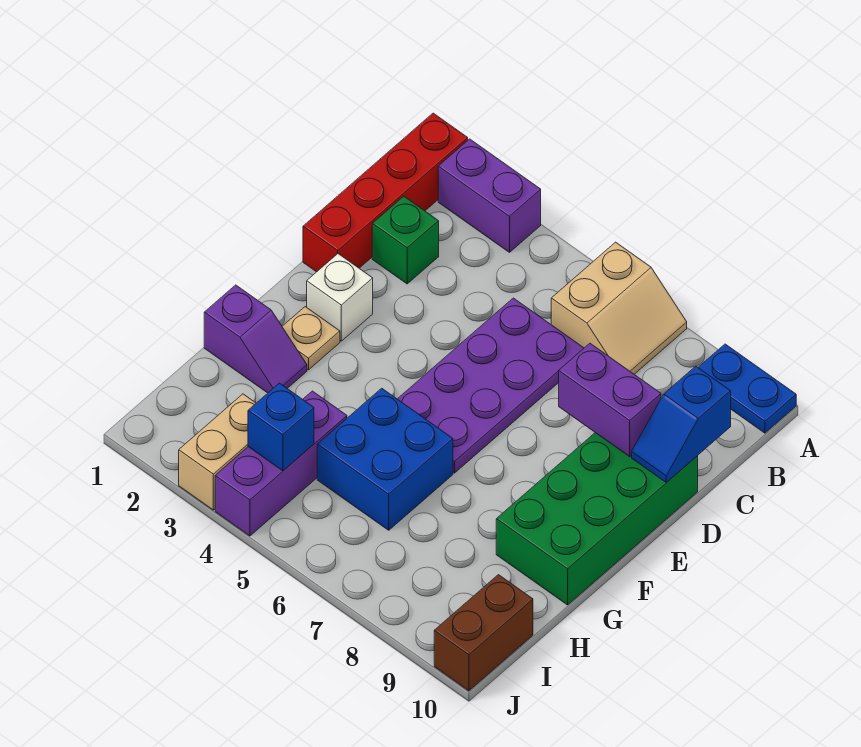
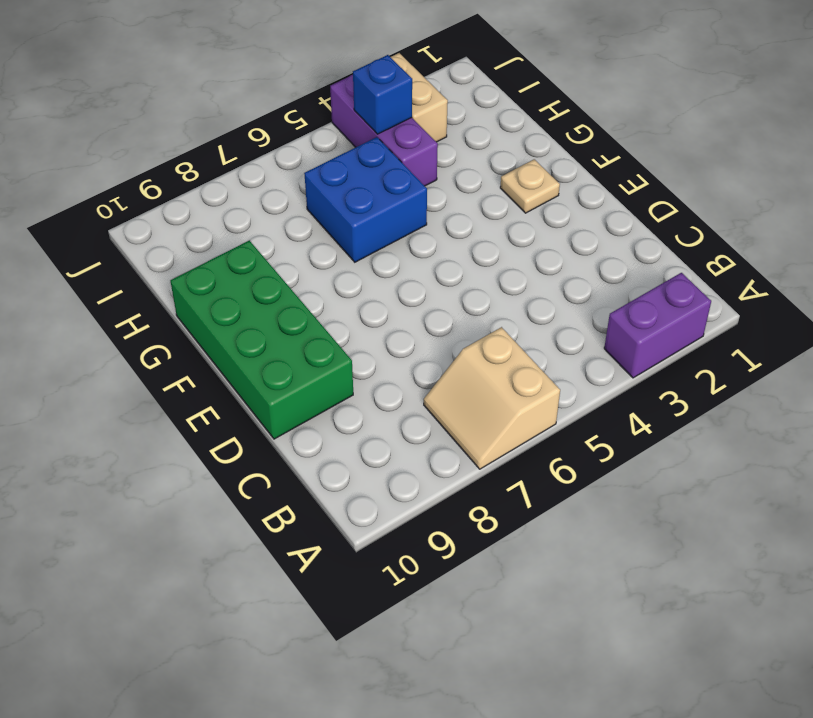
none -> red brick A1:D1 level 1
none -> blue plate A9:A10 level 1
none -> green brick C2 level 1

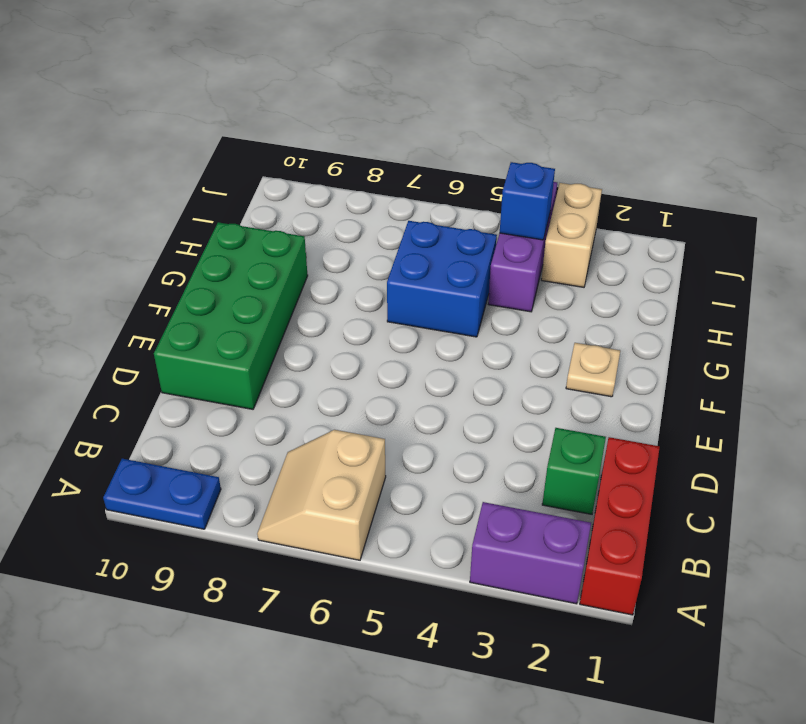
red brick A1:C1 level 1 -> red brick A1:D1 level 1
none -> purple plate C5:F6 level 1
none -> white brick E2 level 1
none -> purple slope G1:G2 level 1 top 1

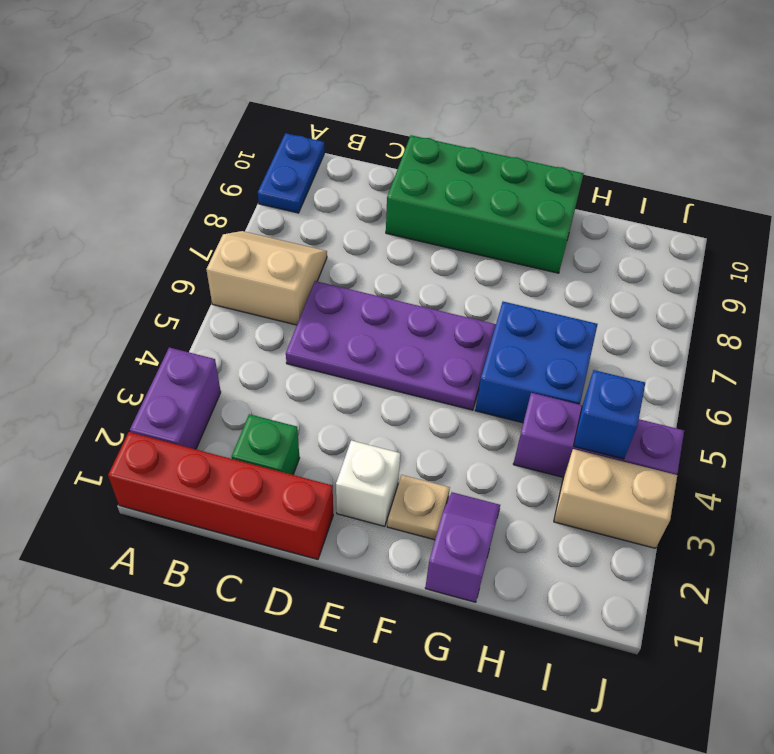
none -> brown brick I10:J10 level 1
none -> blue slope C10:D10 level 2 top C
none -> purple brick D8:D9 level 2

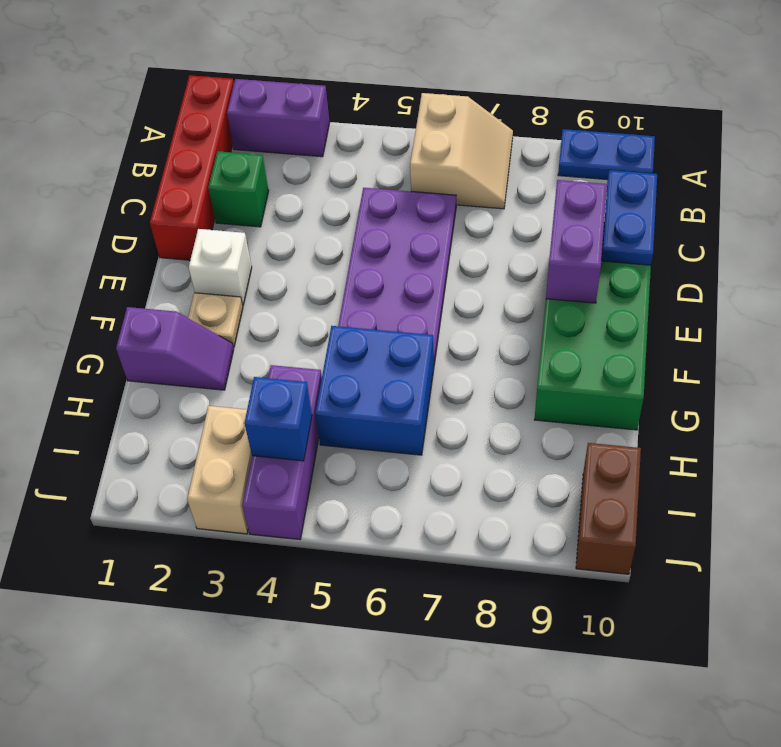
blue plate C10:D10 level 2 -> blue slope C10:D10 level 2 top C
purple brick D9:E9 level 2 -> purple brick D8:D9 level 2

